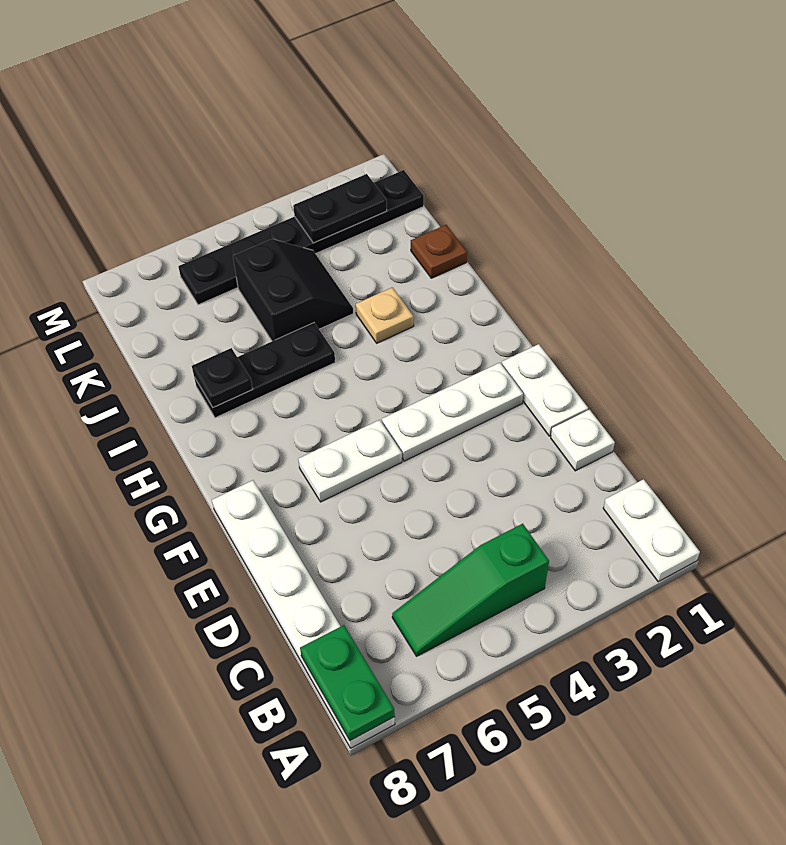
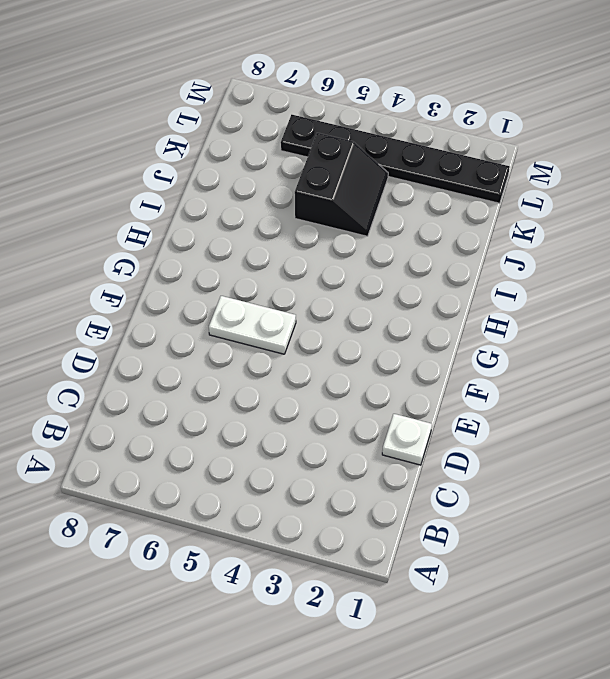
none -> white plate A1:B1 level 1
none -> white plate A8:F8 level 1
none -> green slope B4:B6 level 1 top 4

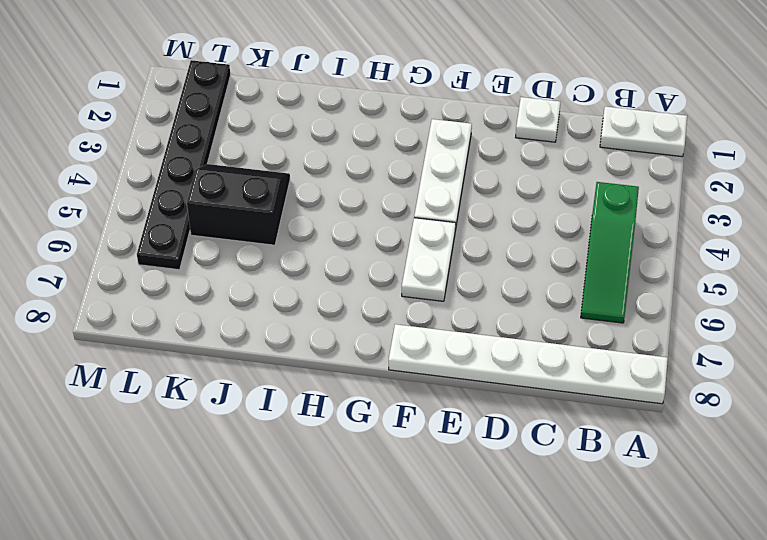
none -> white plate E1:F1 level 1
none -> tan plate I3 level 1
none -> black plate I5:I7 level 1

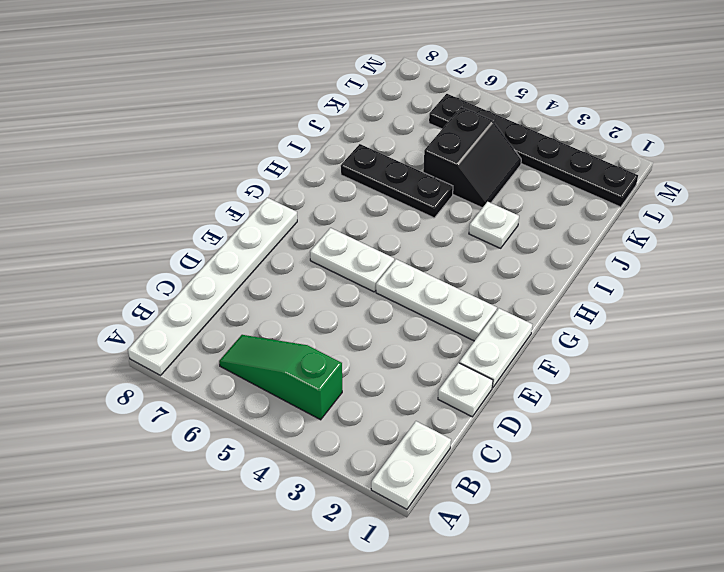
white plate I3 level 1 -> tan plate I3 level 1
none -> brown plate J1 level 1
none -> green plate A8:B8 level 2
none -> black plate I7 level 2

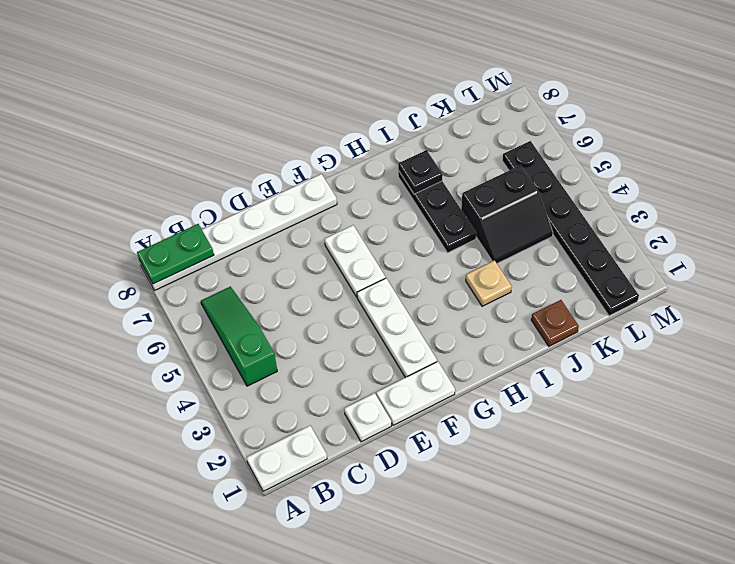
none -> black plate L2:L3 level 2

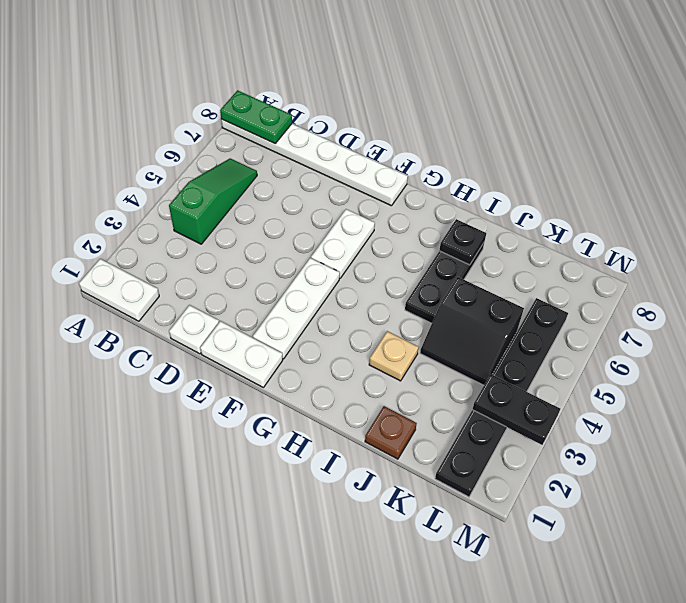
black plate L3:M3 level 2 -> black plate L2:L3 level 2

